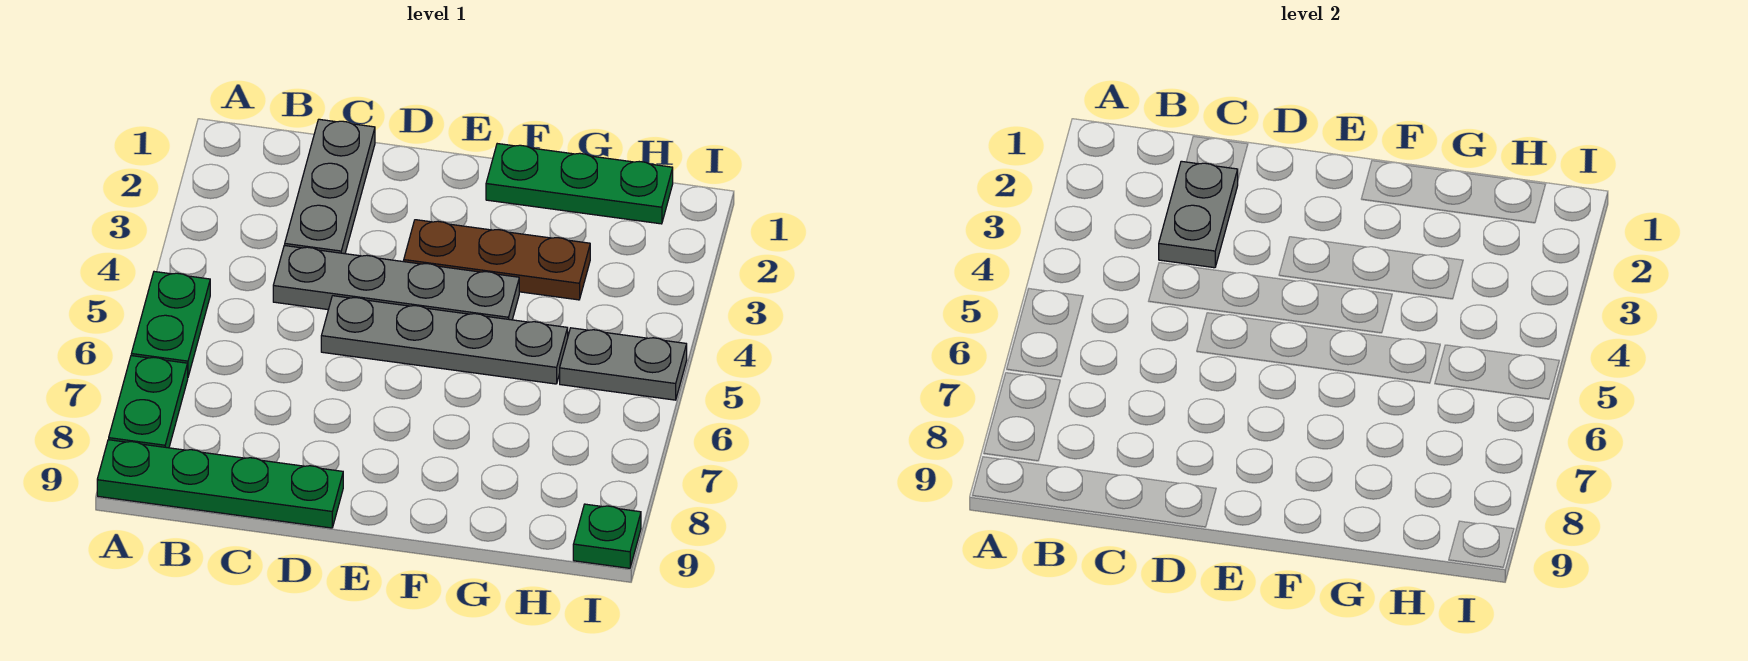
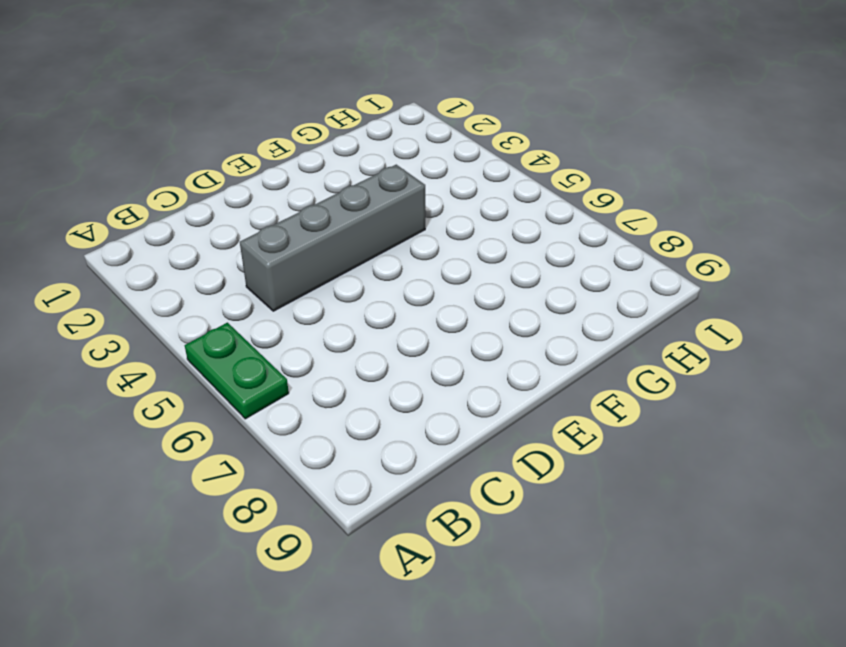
grey brick C4:F4 level 1 -> grey plate C4:F4 level 1
none -> green plate A7:A8 level 1
none -> green plate A9:D9 level 1

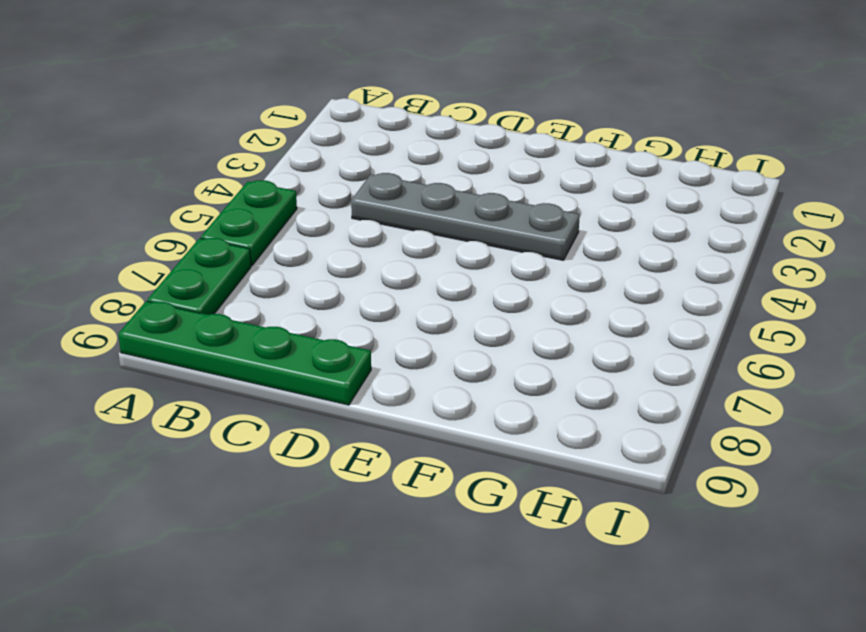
none -> grey plate C1:C3 level 1
none -> grey plate D5:G5 level 1

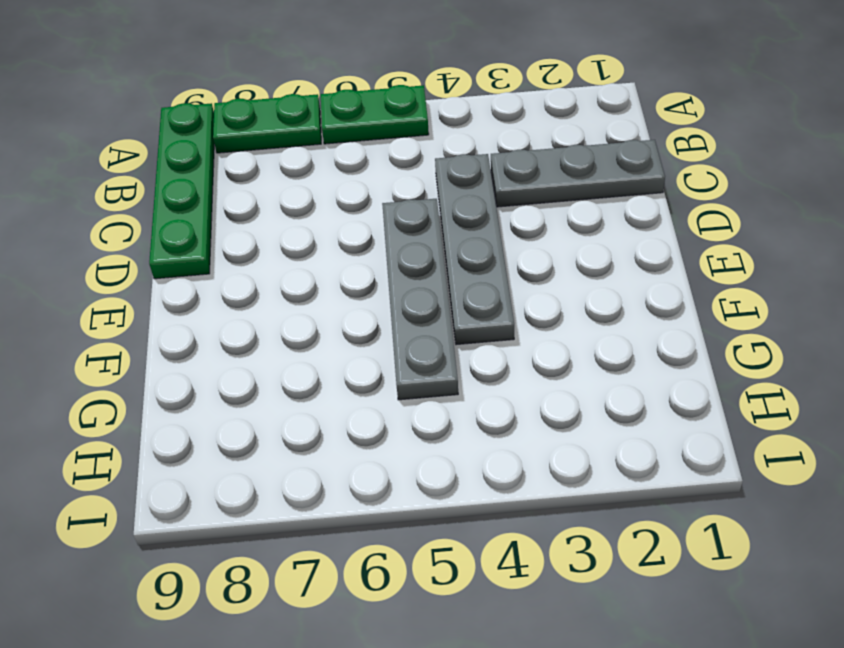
none -> brown plate E3:G3 level 1
none -> green plate F1:H1 level 1

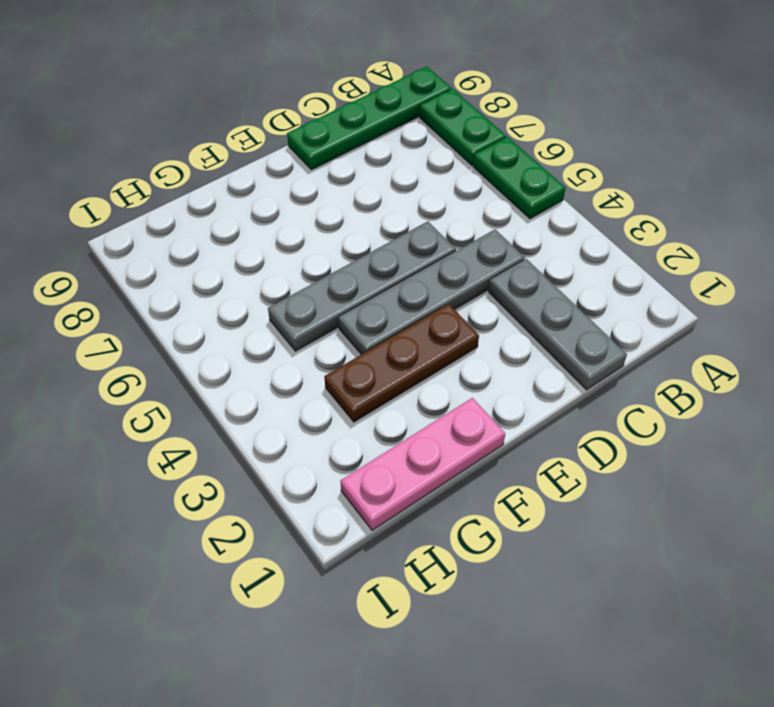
pink plate F1:H1 level 1 -> green plate F1:H1 level 1
none -> grey plate H5:I5 level 1
none -> green plate I9 level 1

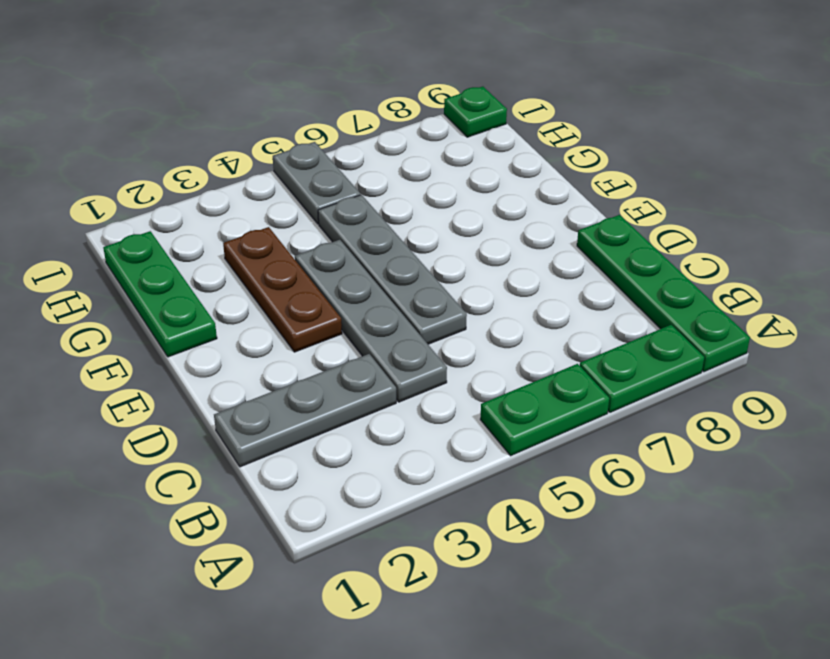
none -> grey plate C2:C3 level 2

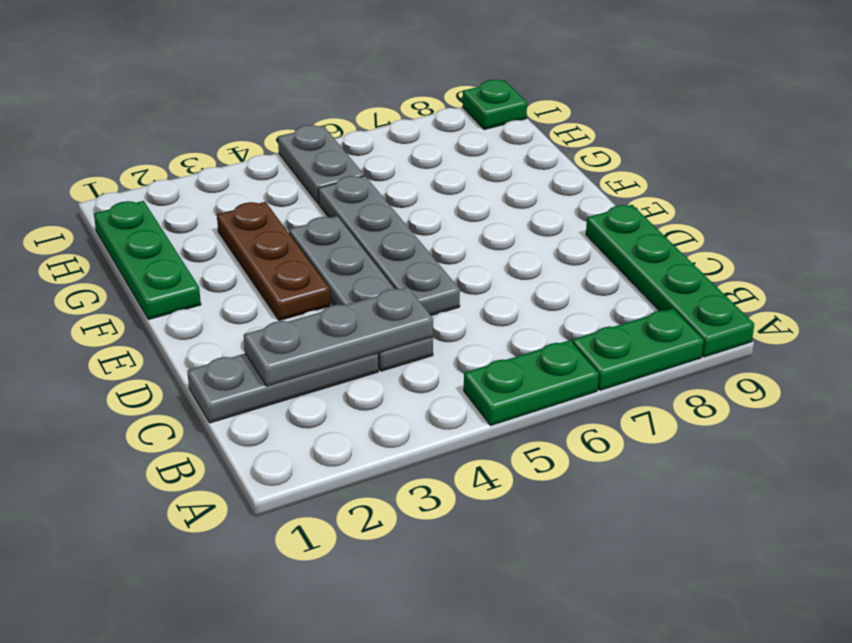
grey plate C2:C4 level 2 -> grey plate C2:C3 level 2

